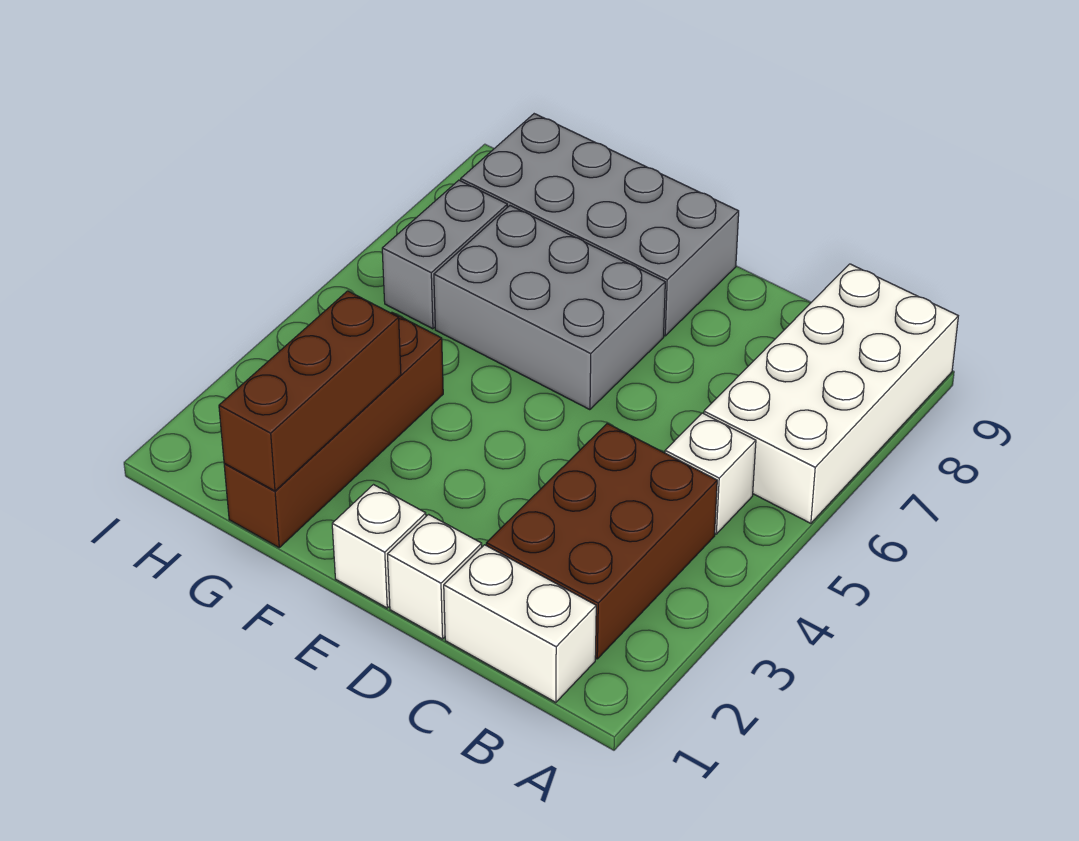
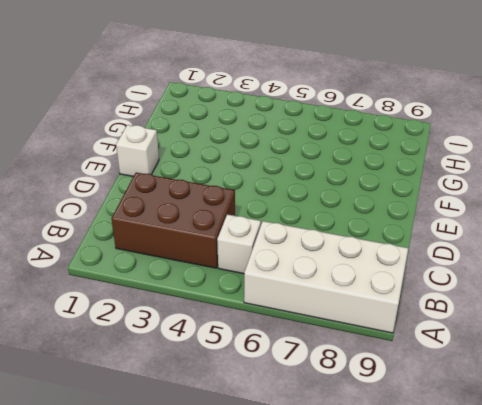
none -> white brick B1:C1 level 1
none -> white brick D1 level 1

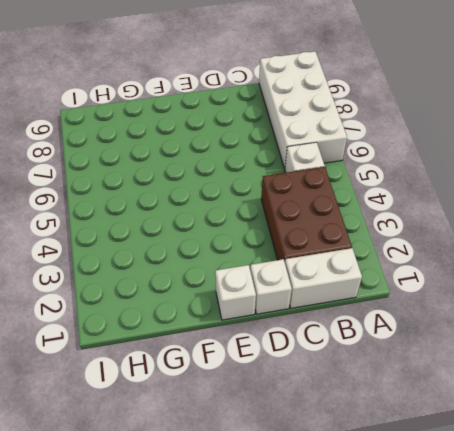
none -> grey brick E6:G7 level 1
none -> grey brick E8:H9 level 1

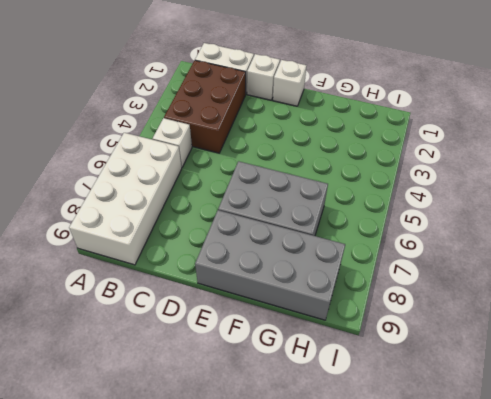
none -> brown brick G1:G4 level 1
none -> grey brick H6:H7 level 1

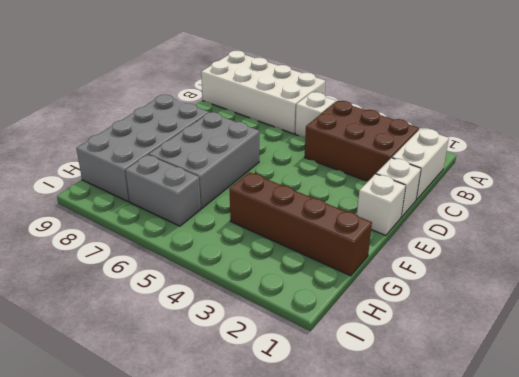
none -> brown brick G1:G3 level 2

